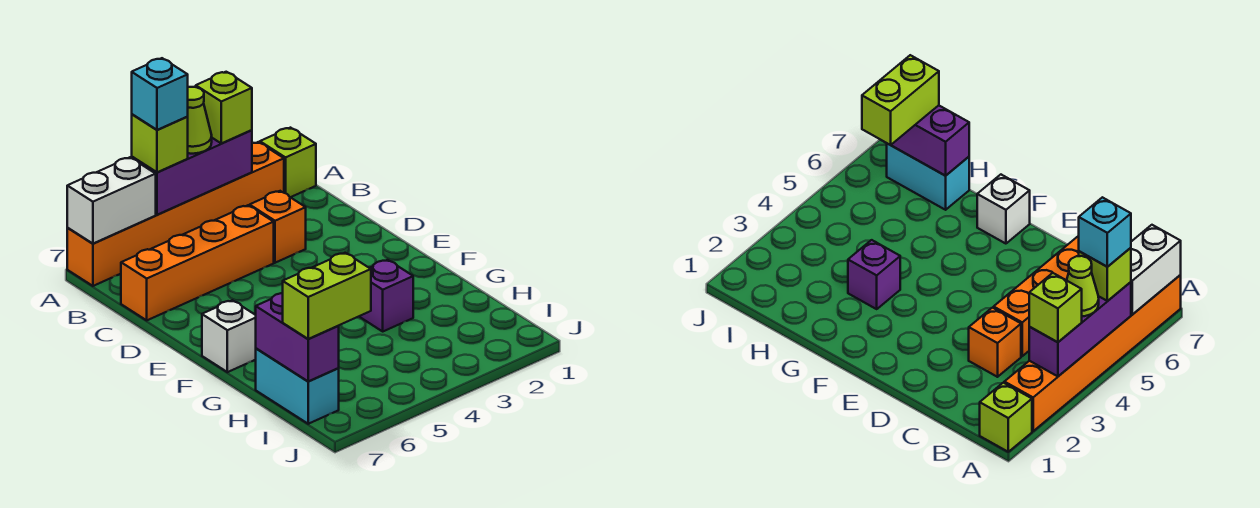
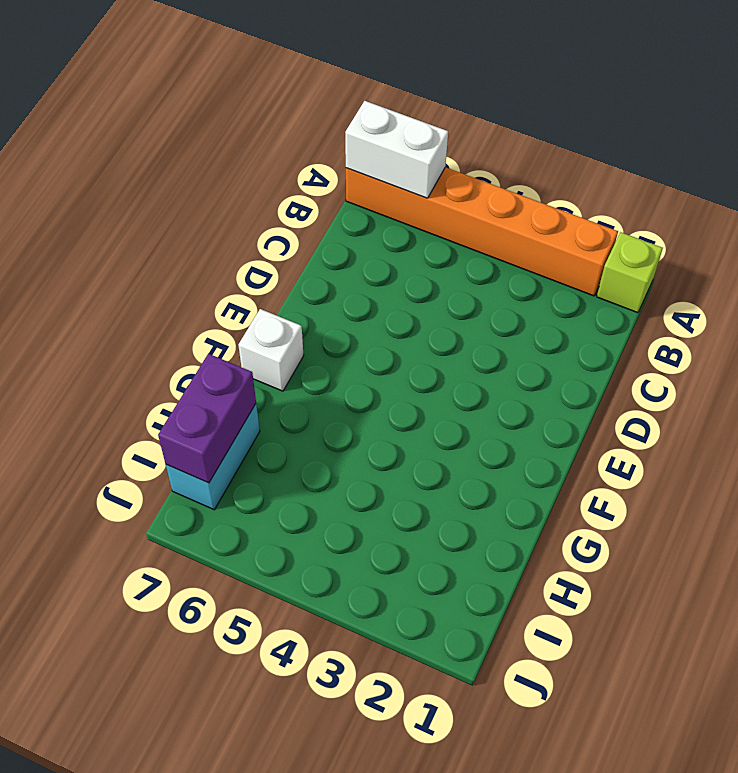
none -> orange brick C3 level 1
none -> orange brick C4:C7 level 1
none -> purple brick G3 level 1

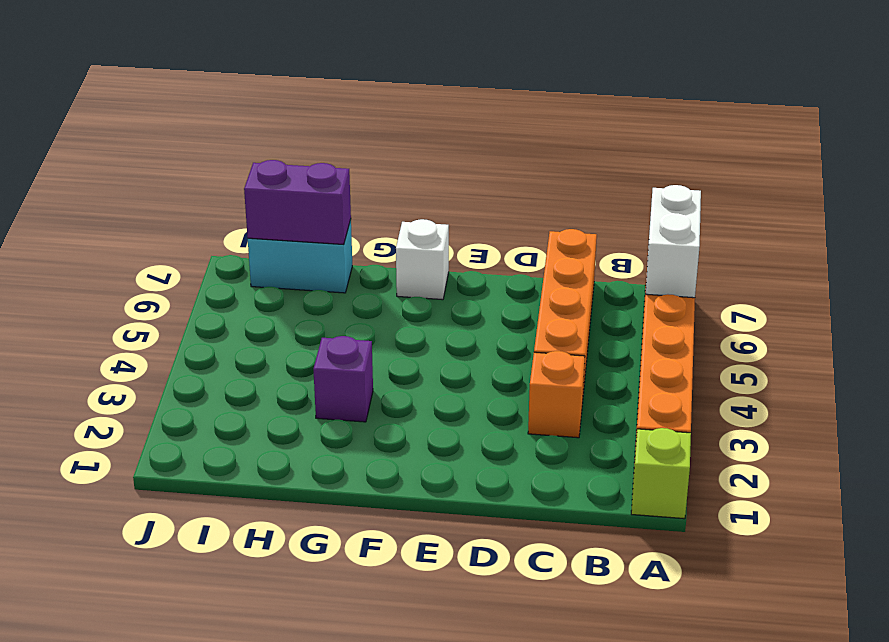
none -> purple brick A3:A5 level 2
none -> lime brick A3 level 3
none -> lime cone A4 level 3

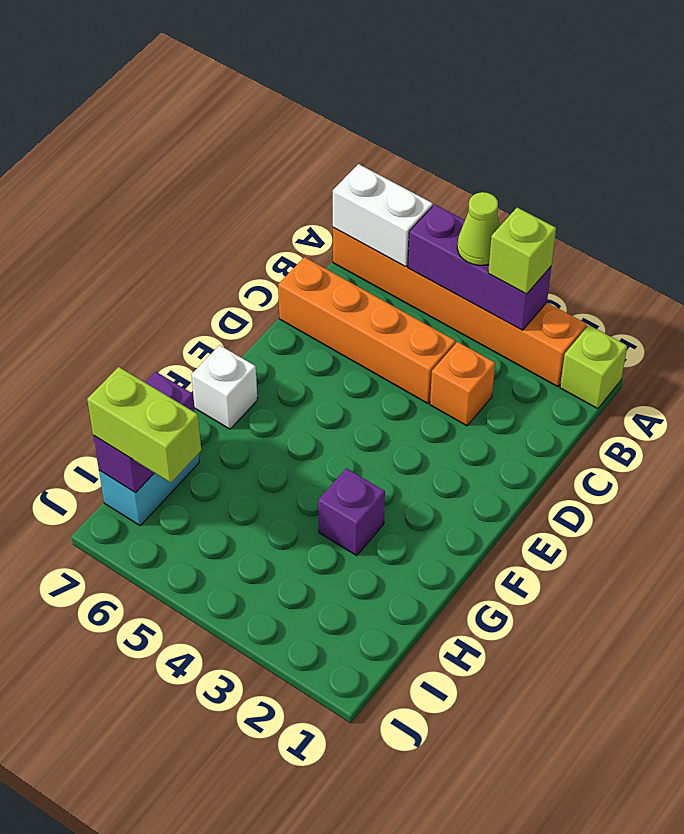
none -> lime brick A5 level 3
none -> cyan brick A5 level 4

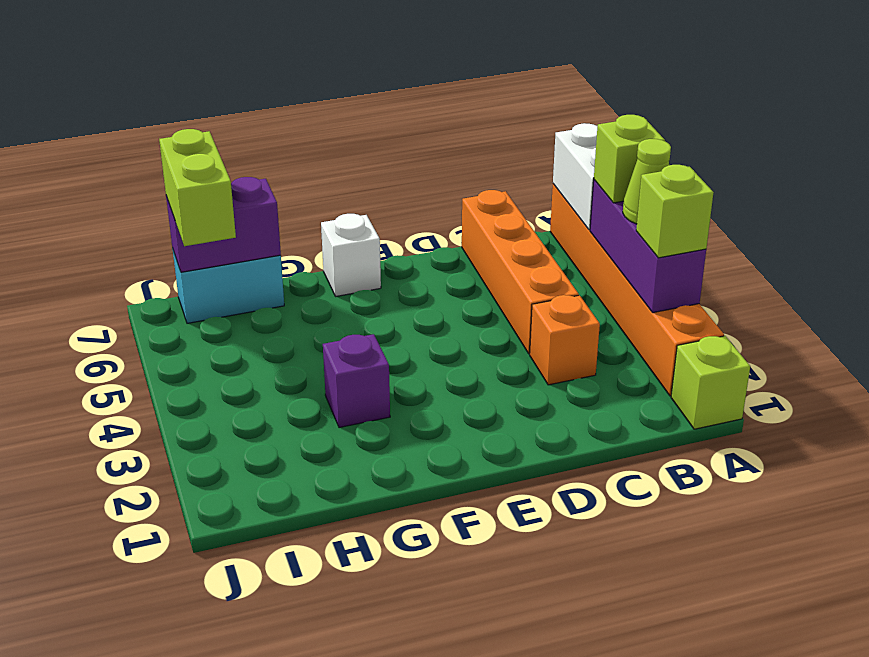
none -> cyan brick A5 level 4

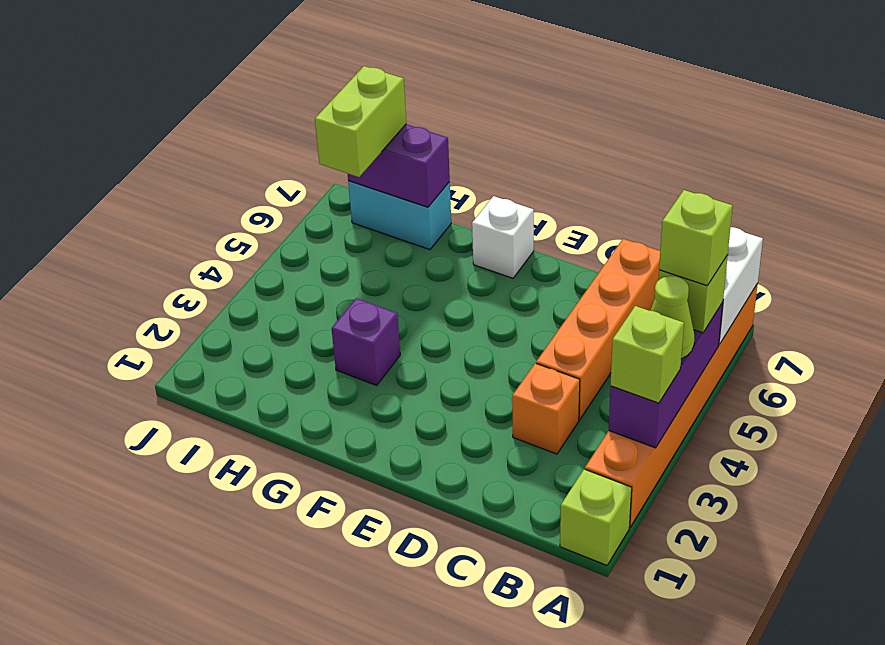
lime brick A5 level 4 -> cyan brick A5 level 4

